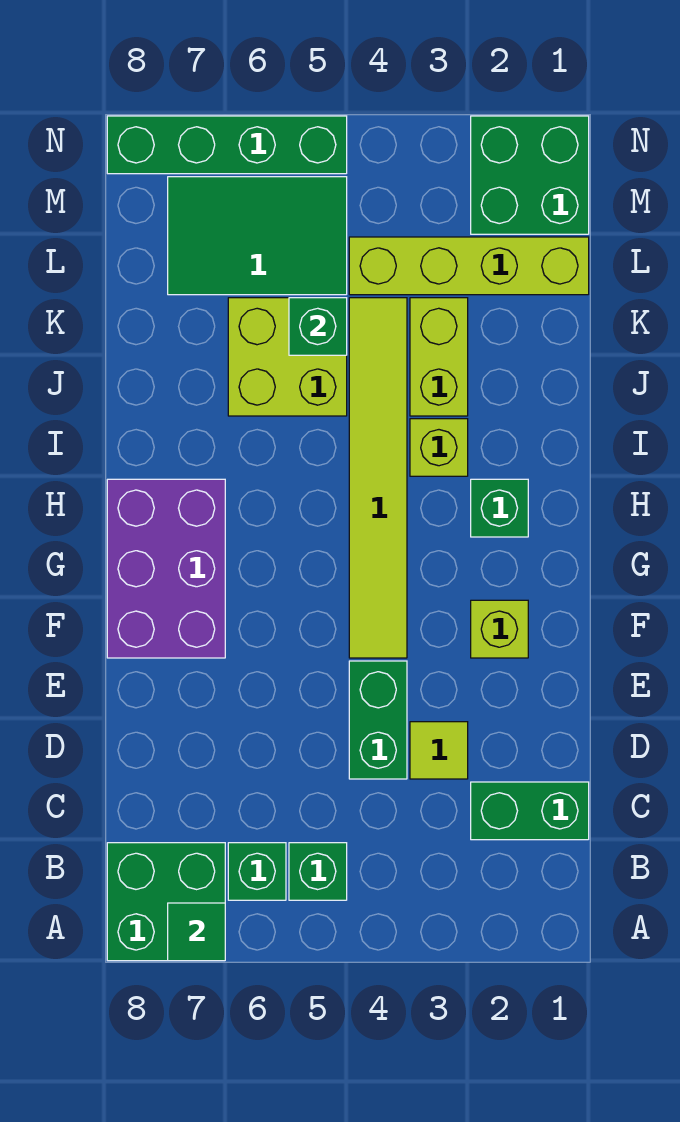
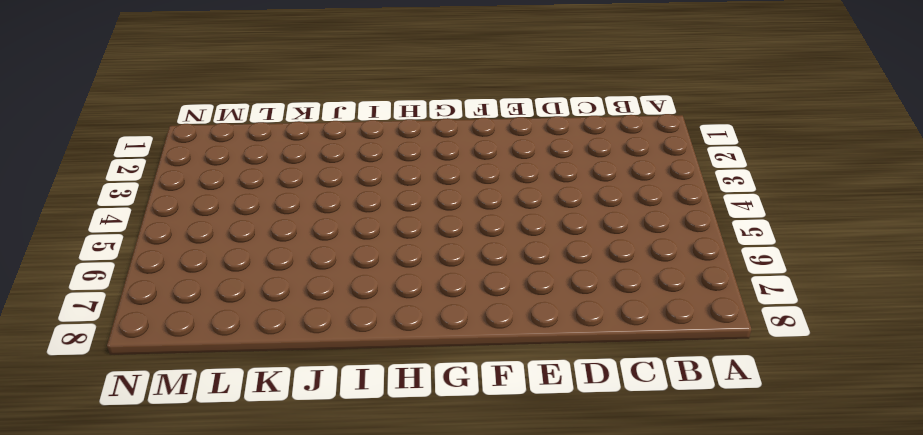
none -> green brick A7:B8 level 1
none -> green brick B5 level 1
none -> green brick B6 level 1

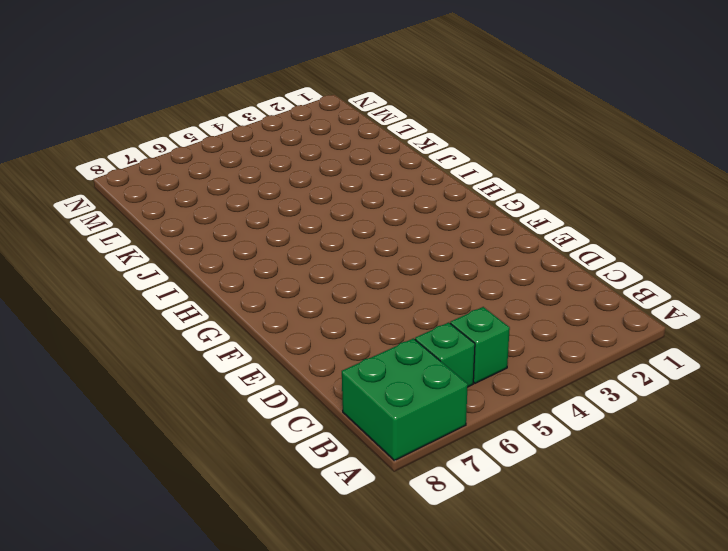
none -> green brick C1:C2 level 1
none -> lime tile D3 level 1
none -> green brick D4:E4 level 1

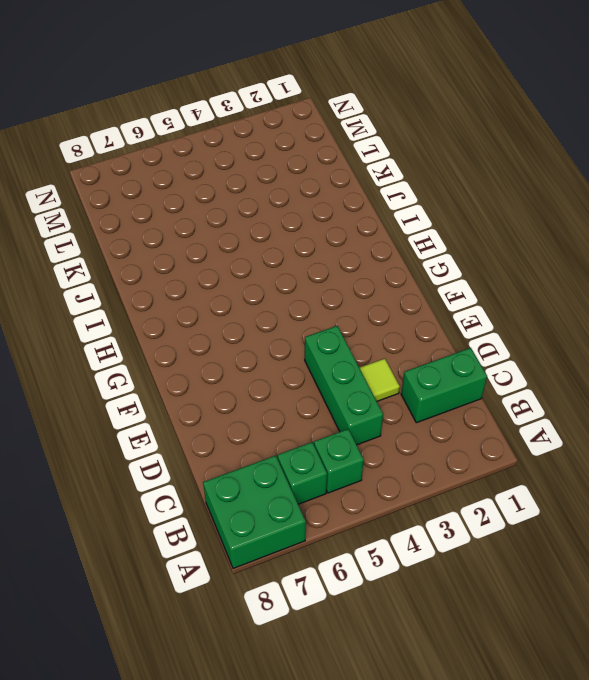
green brick C4:E4 level 1 -> green brick D4:E4 level 1
none -> lime brick F2 level 1
none -> lime tile F4:K4 level 1
none -> purple brick F7:H8 level 1

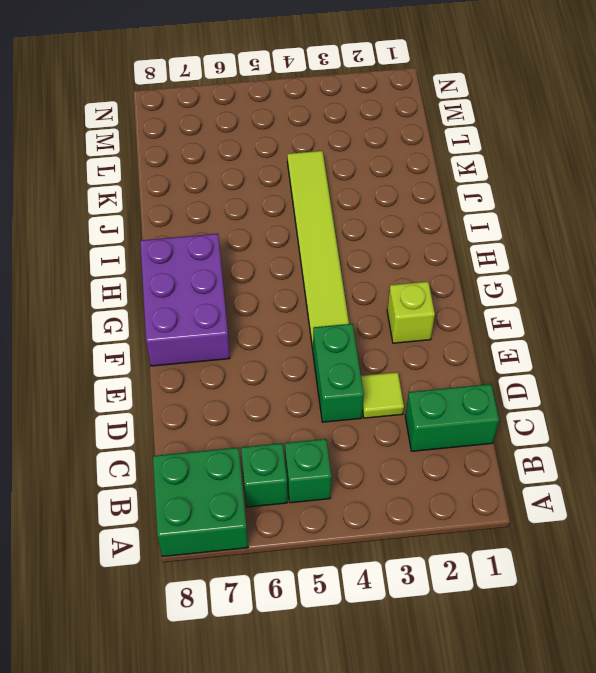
none -> green brick H2 level 1
none -> lime brick I3 level 1
none -> lime brick J3:K3 level 1

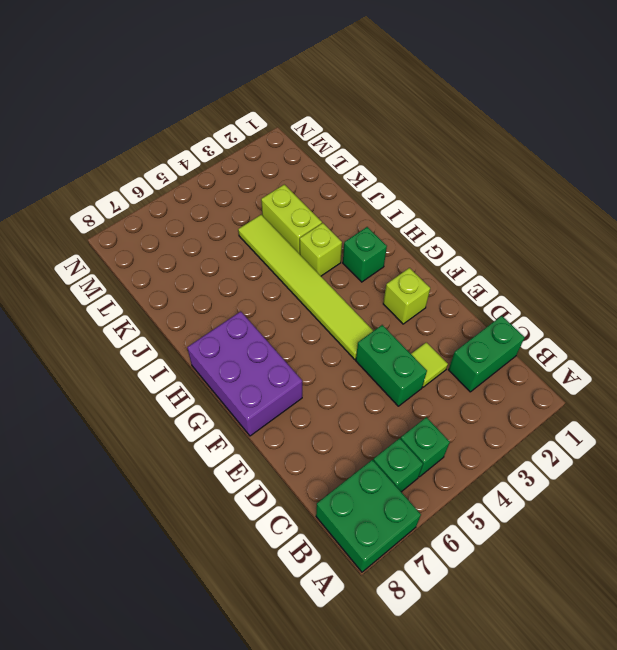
none -> lime brick J5:K6 level 1
none -> lime brick L1:L4 level 1
none -> green tile L5:M7 level 1

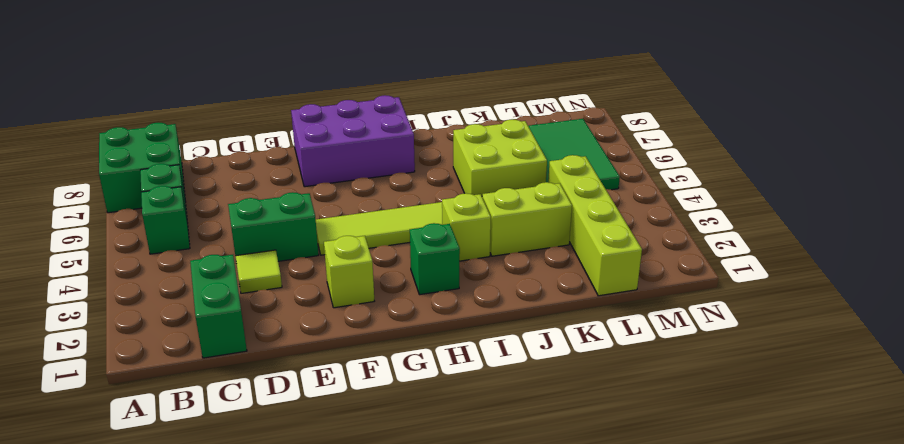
none -> green brick M1:N2 level 1
none -> green brick N5:N8 level 1
none -> green tile A7 level 2

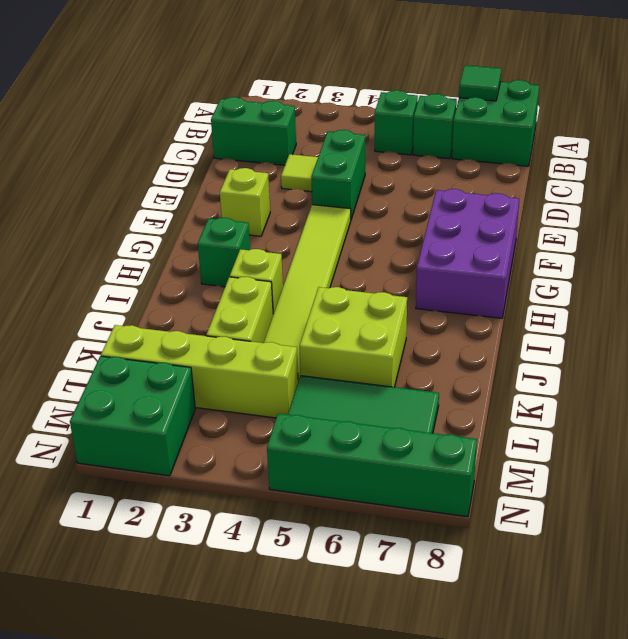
none -> green brick K5 level 2

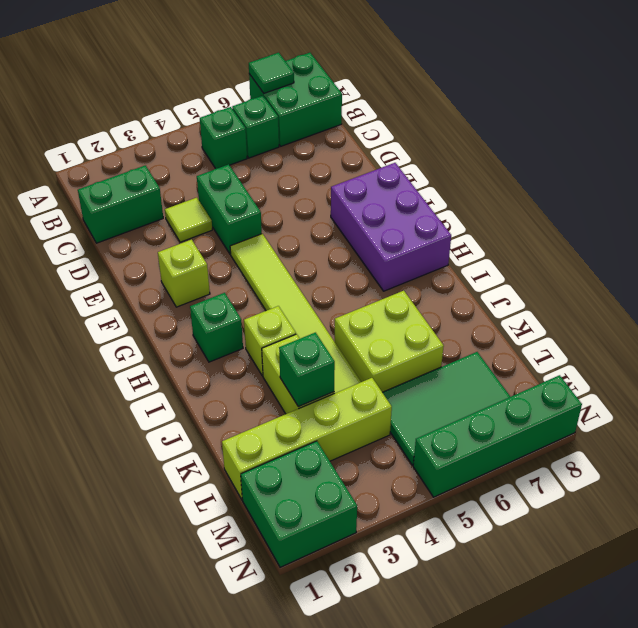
green brick K3 level 2 -> green brick K5 level 2

